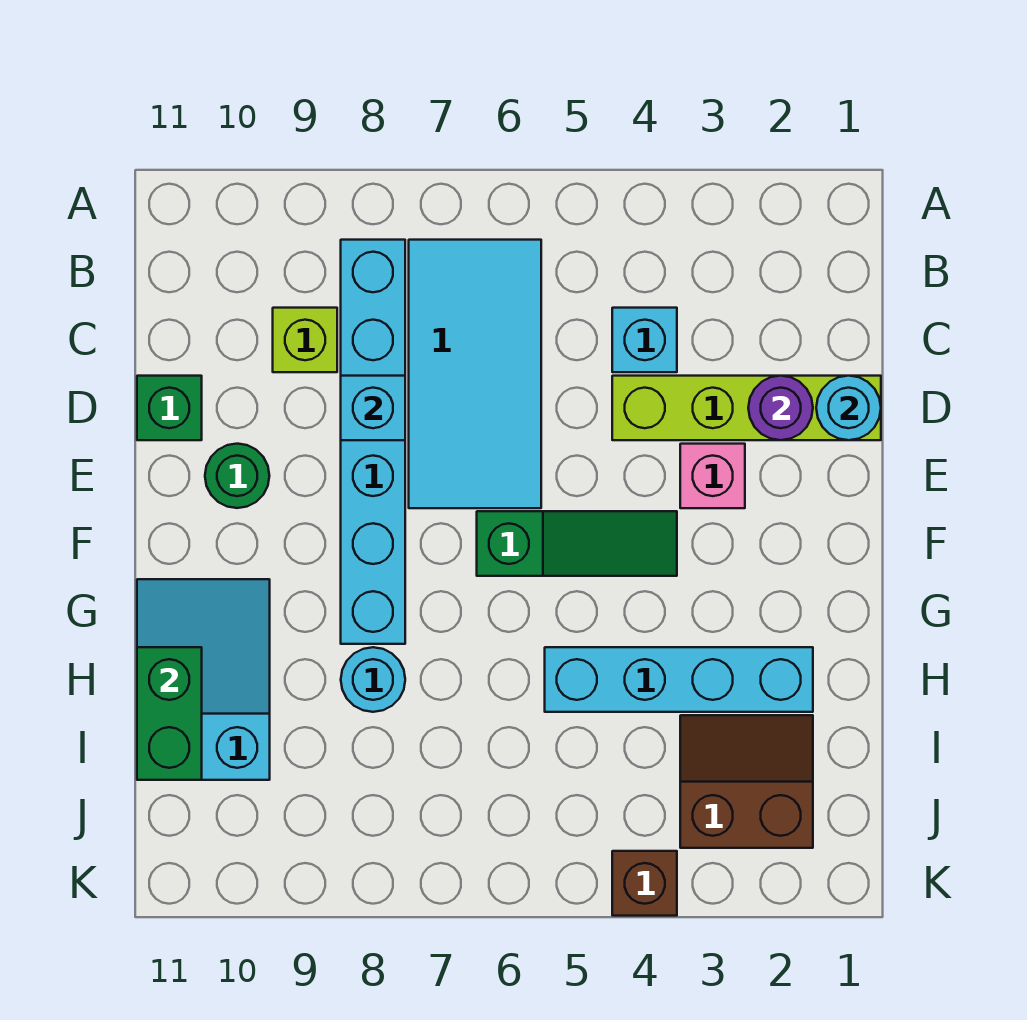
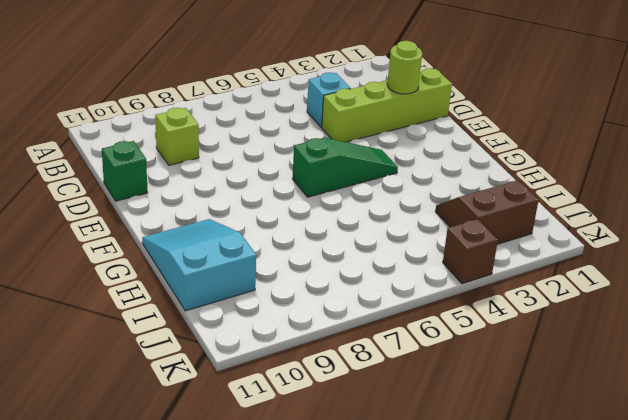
lime round brick D2 level 2 -> purple round brick D2 level 2
none -> cyan tile B6:E7 level 1
none -> cyan brick B8:G8 level 1
none -> pink brick E3 level 1

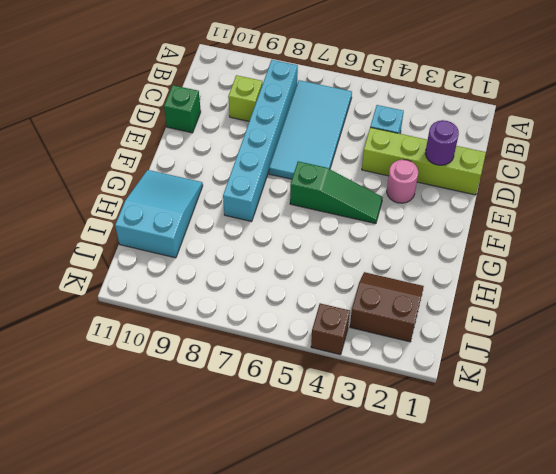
pink round brick E3 level 1 -> pink brick E3 level 1
none -> green round brick E10 level 1
none -> cyan brick H2:H5 level 1
none -> cyan round brick H8 level 1

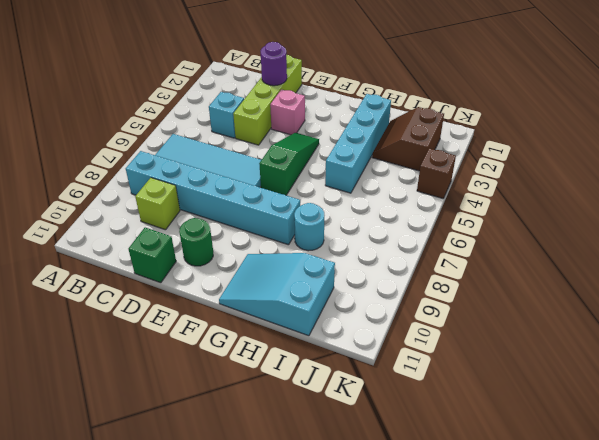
none -> cyan round brick D1 level 2
none -> cyan brick D8 level 2
none -> green brick H11:I11 level 2

